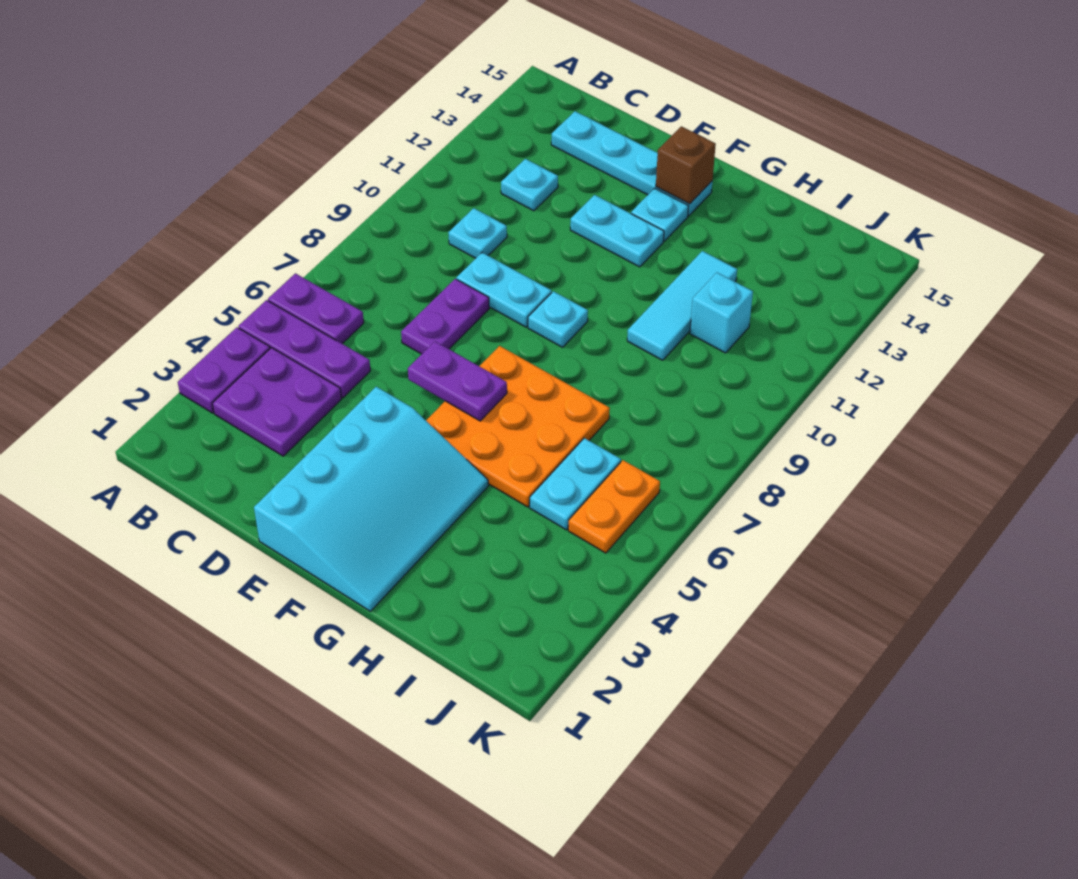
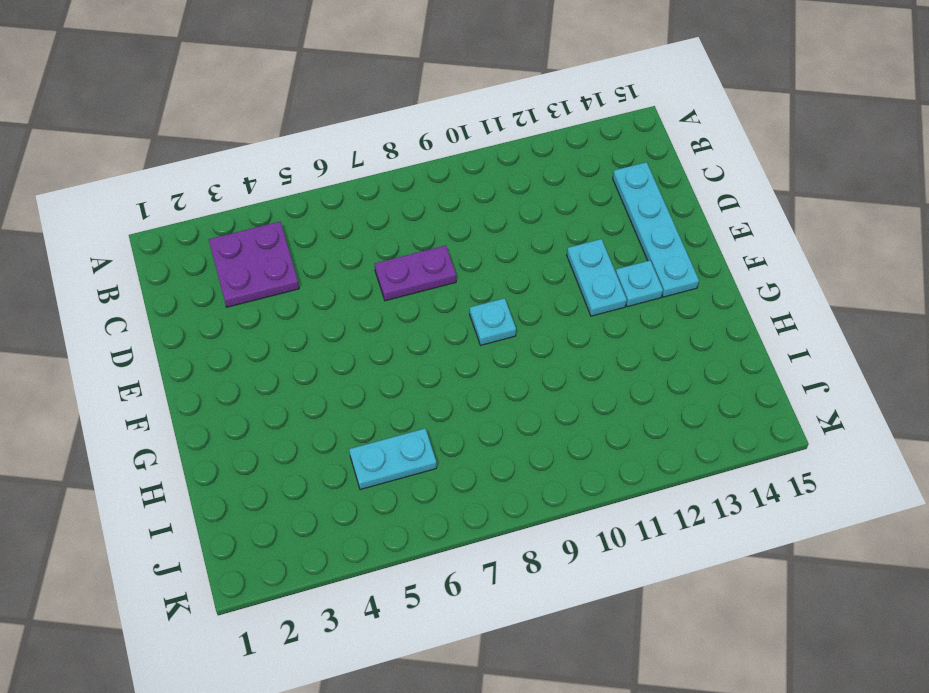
none -> purple plate A3:A4 level 1
none -> purple plate A5:C5 level 1
none -> purple plate A6:B6 level 1

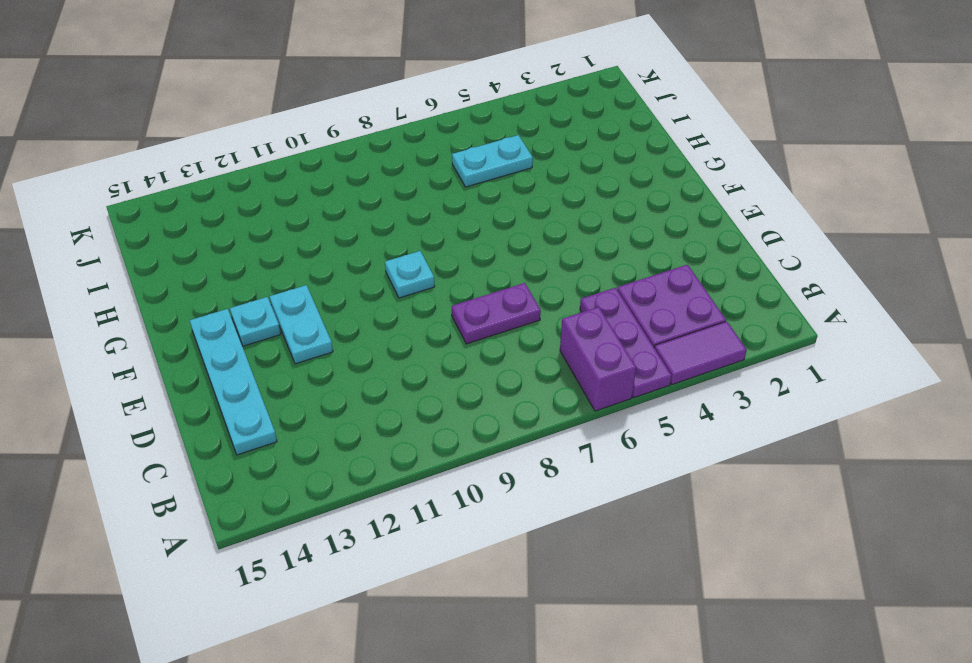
purple tile A3:A4 level 1 -> purple plate A3:A4 level 1
purple brick A6:B6 level 1 -> purple plate A6:B6 level 1
none -> cyan plate C10 level 1
none -> cyan plate C12 level 1
none -> cyan plate D9:E9 level 1

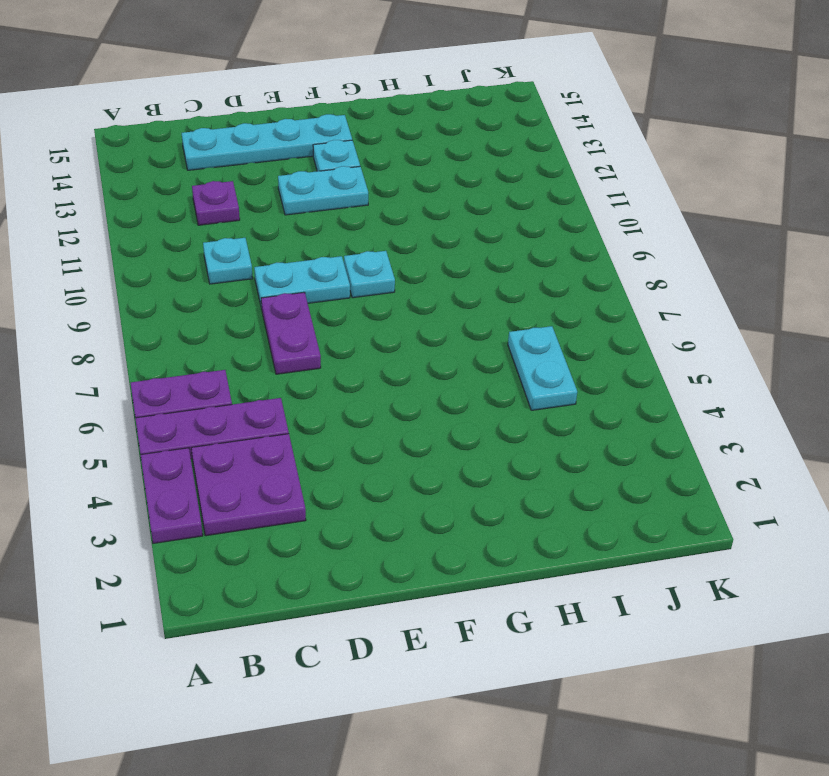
purple plate C12 level 1 -> cyan plate C12 level 1
none -> cyan slope E1:G4 level 1 top E
none -> orange plate F5:H7 level 1
none -> cyan tile H10:H12 level 1

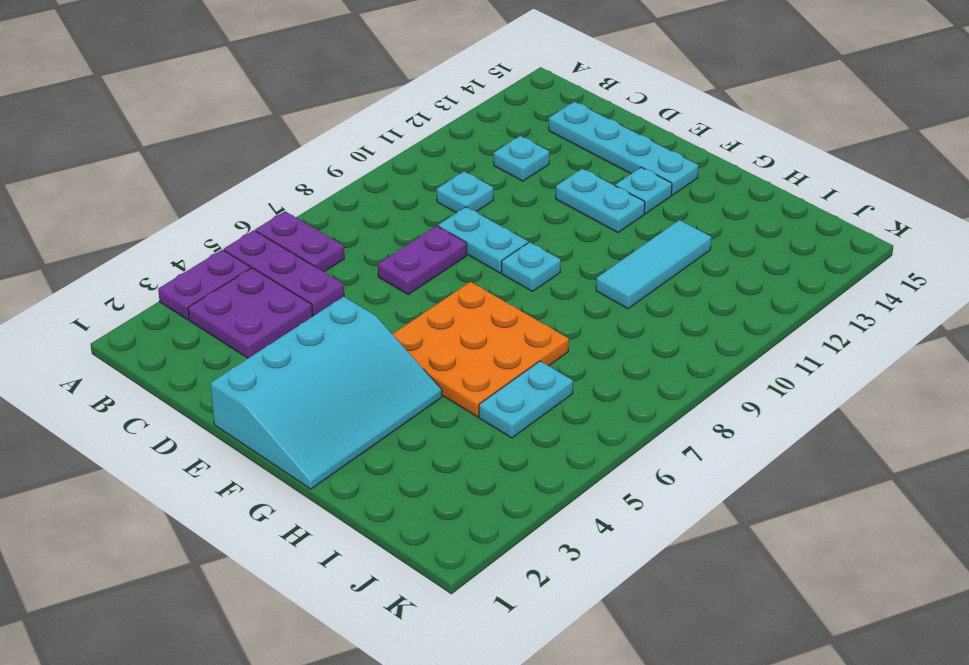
none -> cyan brick I11 level 1
none -> orange plate J5:J6 level 1
none -> purple plate E6:F6 level 2

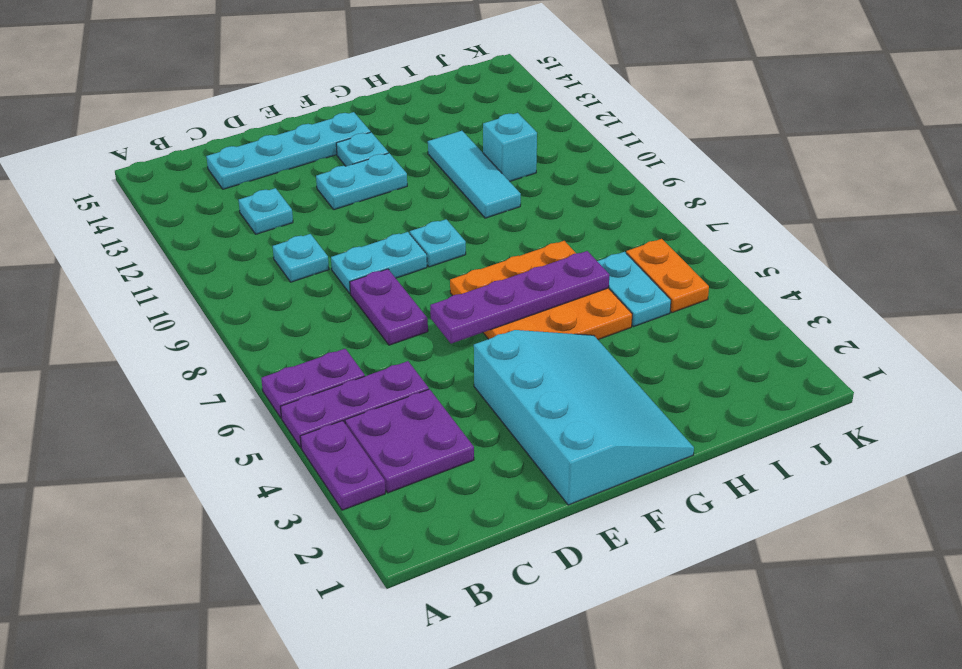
purple plate E6:H6 level 2 -> purple plate E6:F6 level 2
none -> brown brick F14 level 2

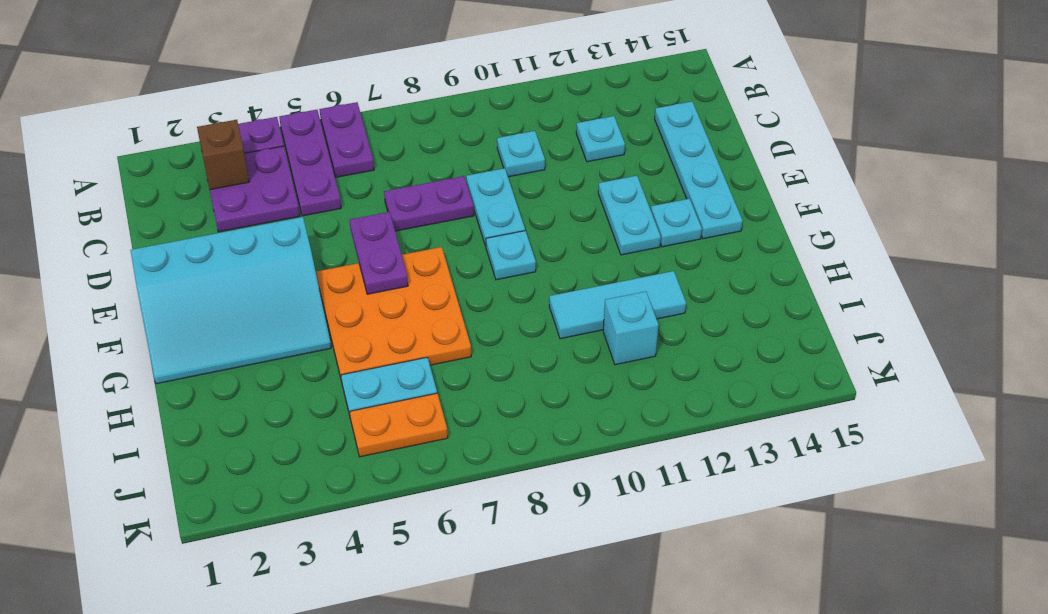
brown brick B3 level 2 -> brown brick F14 level 2

